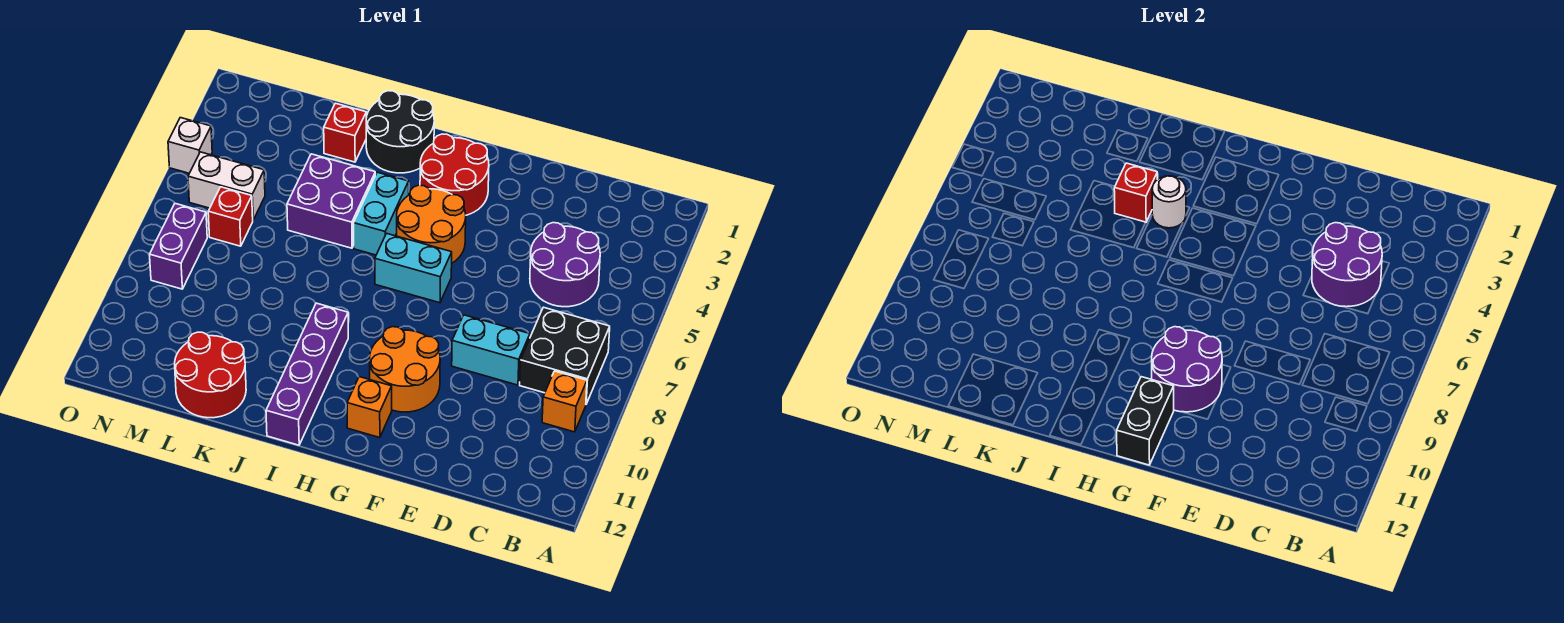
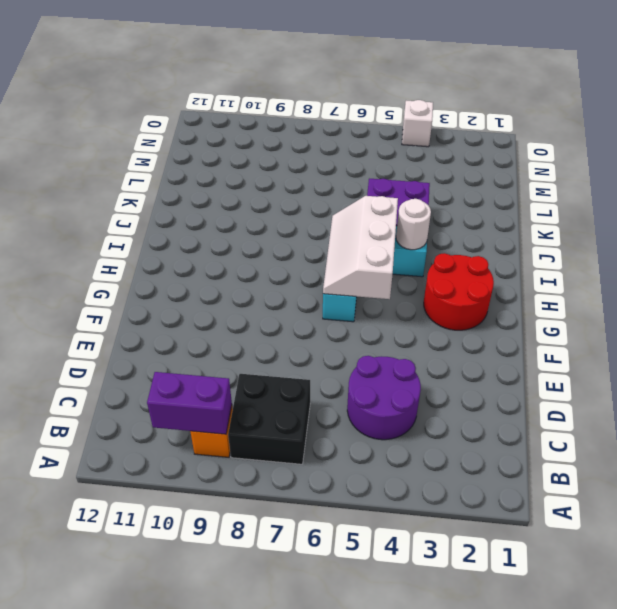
purple brick B9:B10 level 2 -> purple brick N7:N8 level 1
white slope G5:I6 level 2 top 5 -> none
none -> cyan brick D8:E8 level 1
none -> orange round brick F9:G10 level 1
none -> orange round brick G4:H5 level 1

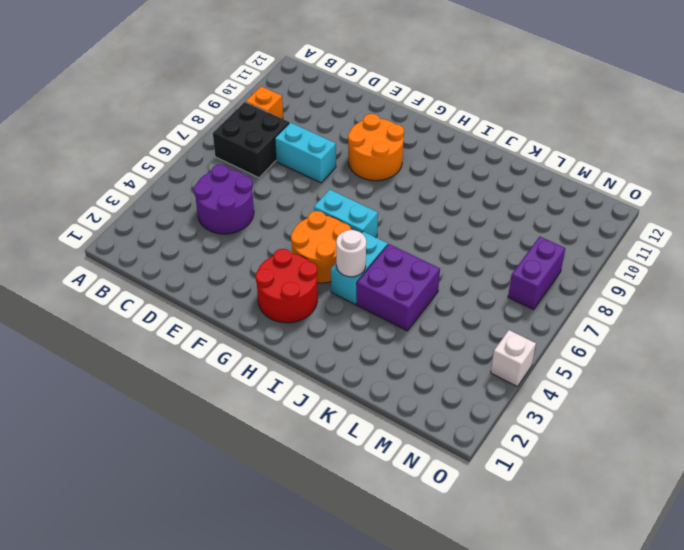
none -> orange brick G11 level 1
none -> black round brick I1:J2 level 1
none -> purple brick I9:I12 level 1

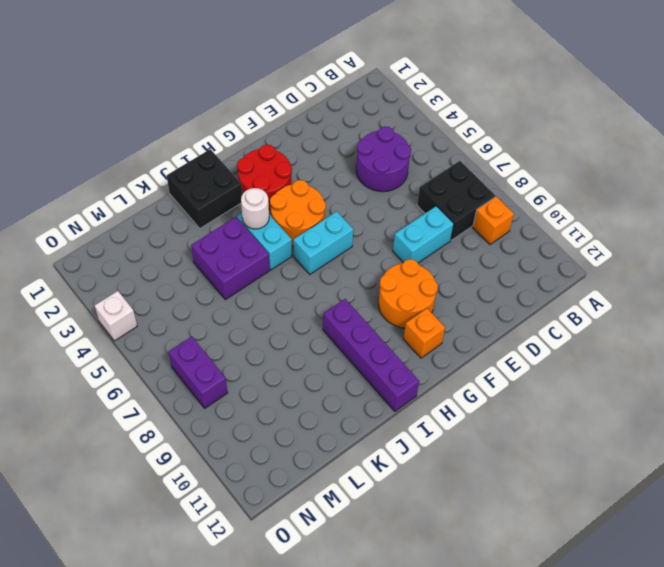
black brick I1:J2 level 1 -> black round brick I1:J2 level 1
none -> red brick K2 level 1
none -> red round brick K11:L12 level 1
none -> white brick M5:N5 level 1

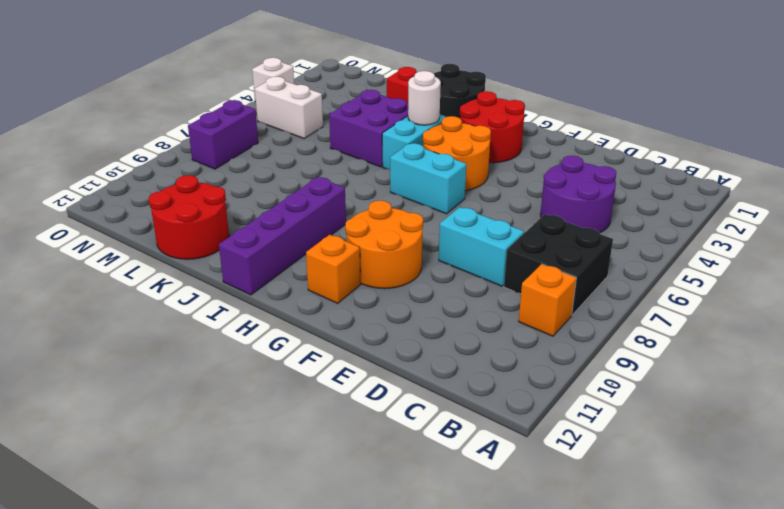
none -> red brick M6 level 1
none -> purple round brick C4:D5 level 2
none -> purple round brick F9:G10 level 2

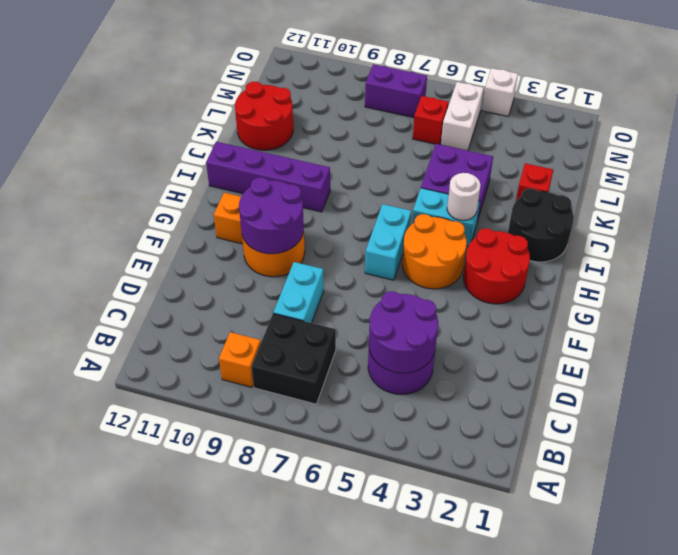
none -> black brick G11:G12 level 2
none -> red brick J4 level 2

